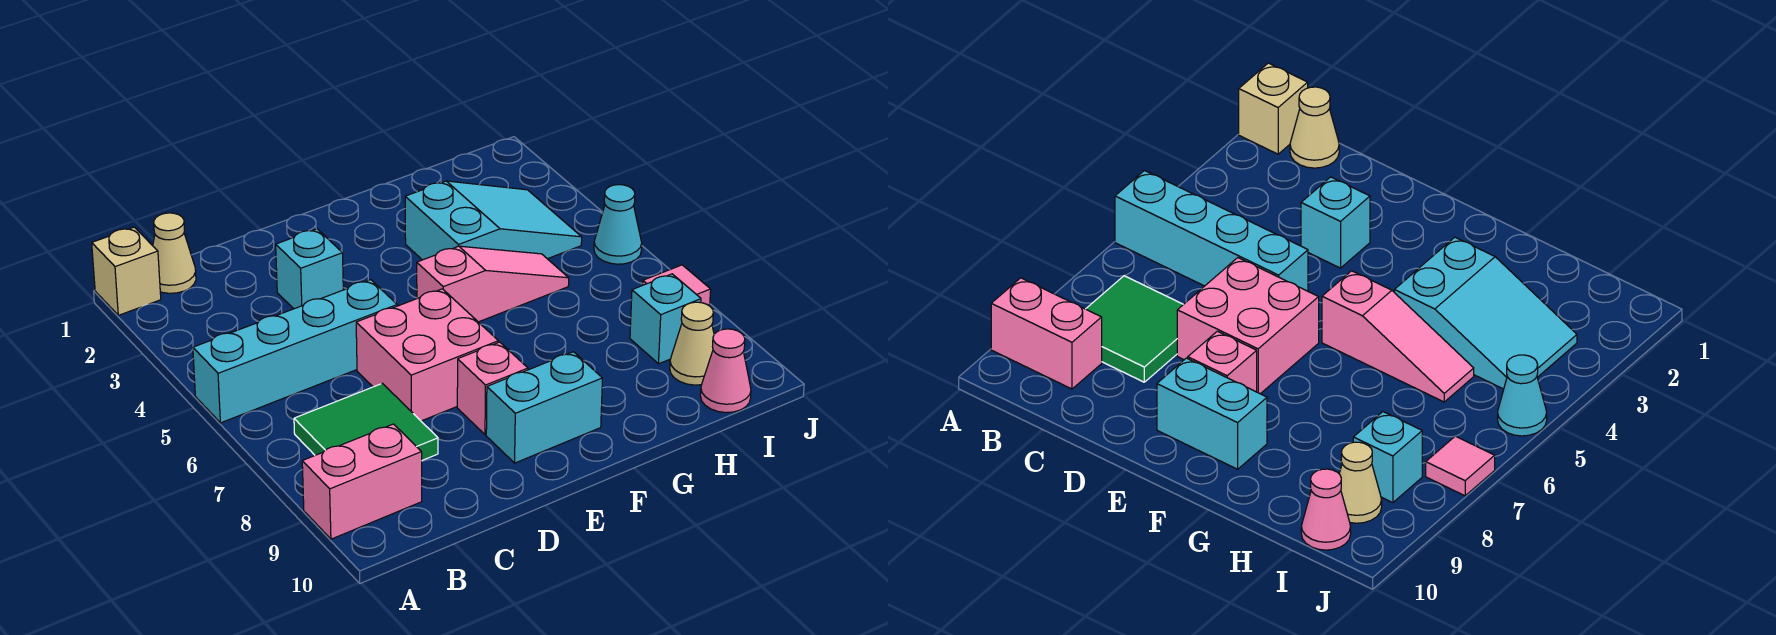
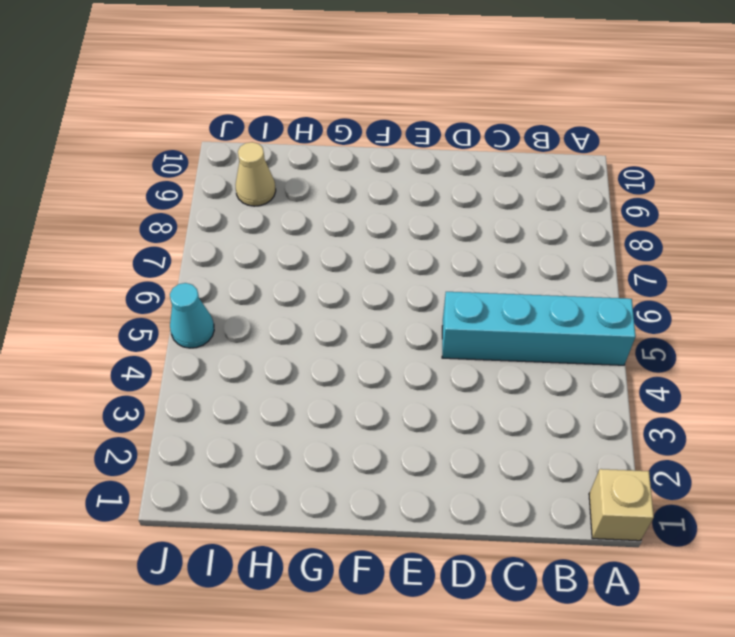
none -> pink brick A9:B9 level 1
none -> tan cone B1 level 1
none -> green tile B7:C8 level 1

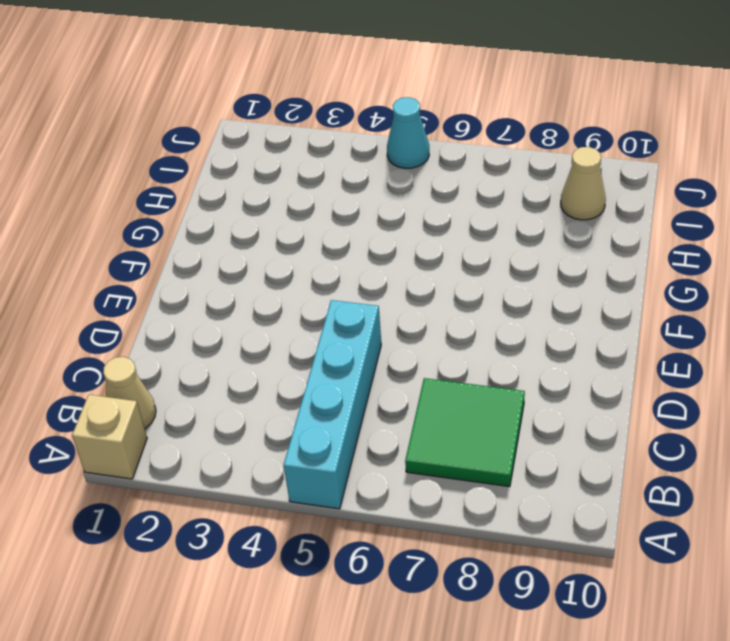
none -> pink brick A9:B9 level 1
none -> cyan brick D3 level 1
none -> pink brick D6:E7 level 1

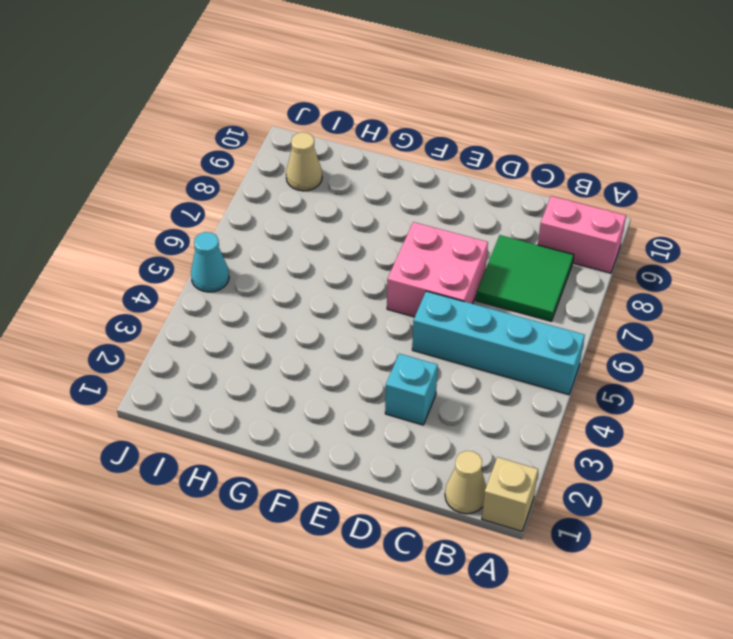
none -> pink brick E8 level 1
none -> cyan brick E9:F9 level 1
none -> pink slope F5:H5 level 1 top F

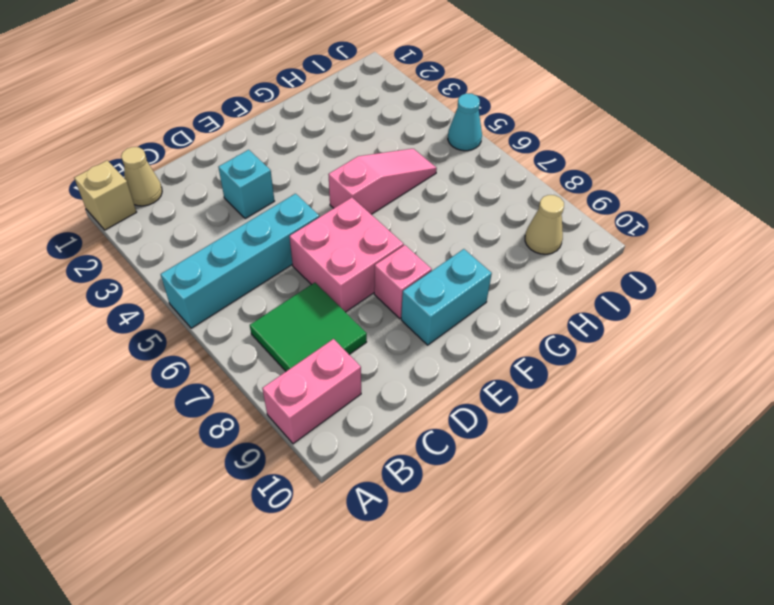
none -> cyan slope G3:I4 level 1 top G
none -> cyan brick I8 level 1
none -> pink cone I10 level 1

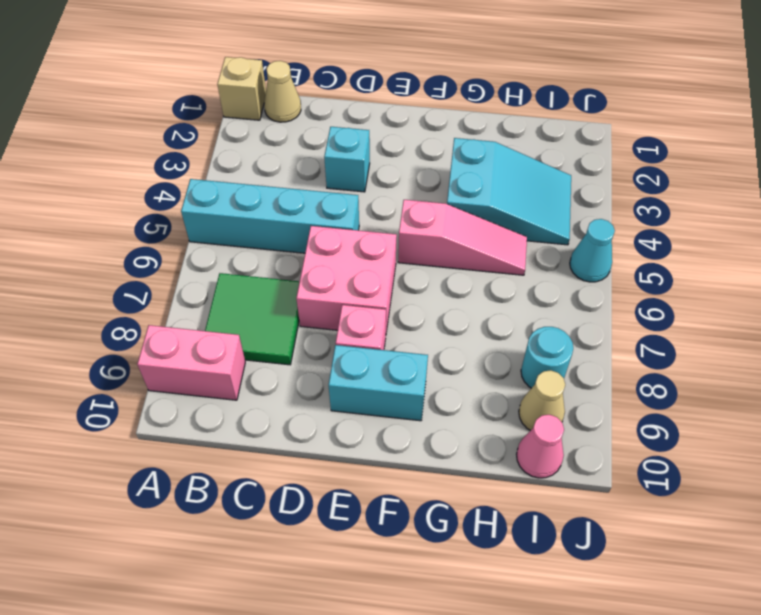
cyan round brick I8 level 1 -> cyan brick I8 level 1
none -> pink tile J7 level 1

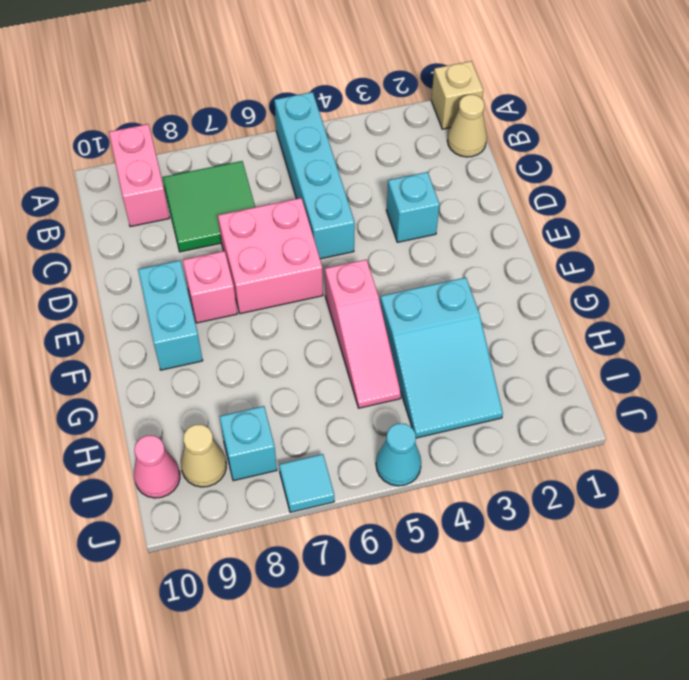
cyan tile J7 level 1 -> pink tile J7 level 1

